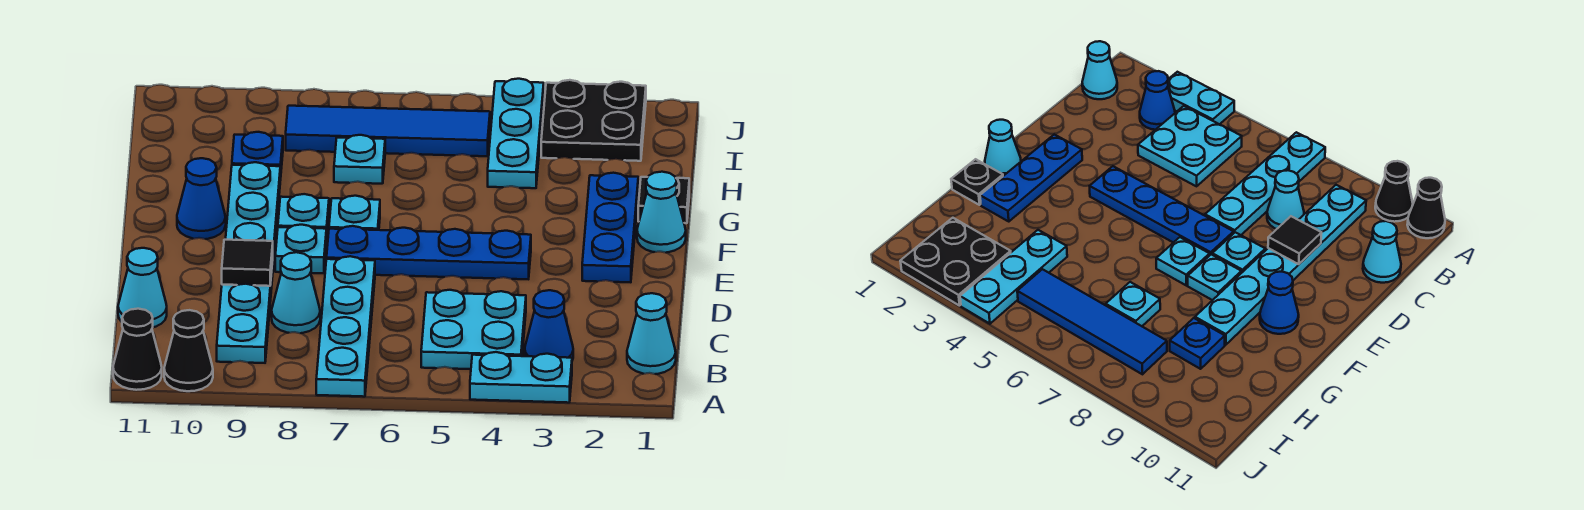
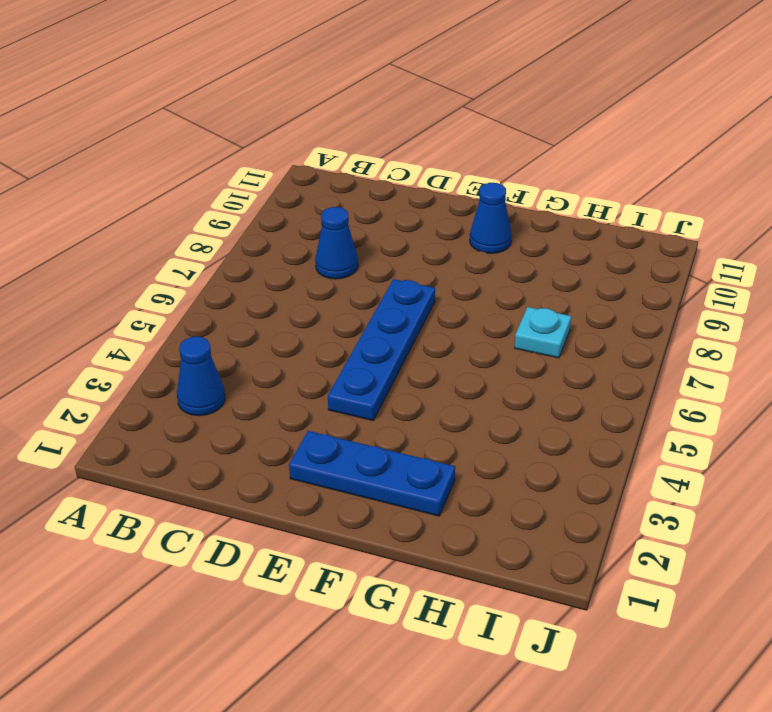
blue cone C8 level 1 -> cyan cone C8 level 1
none -> cyan plate A3:A4 level 1
none -> cyan plate A7:D7 level 1
none -> black cone A10 level 1

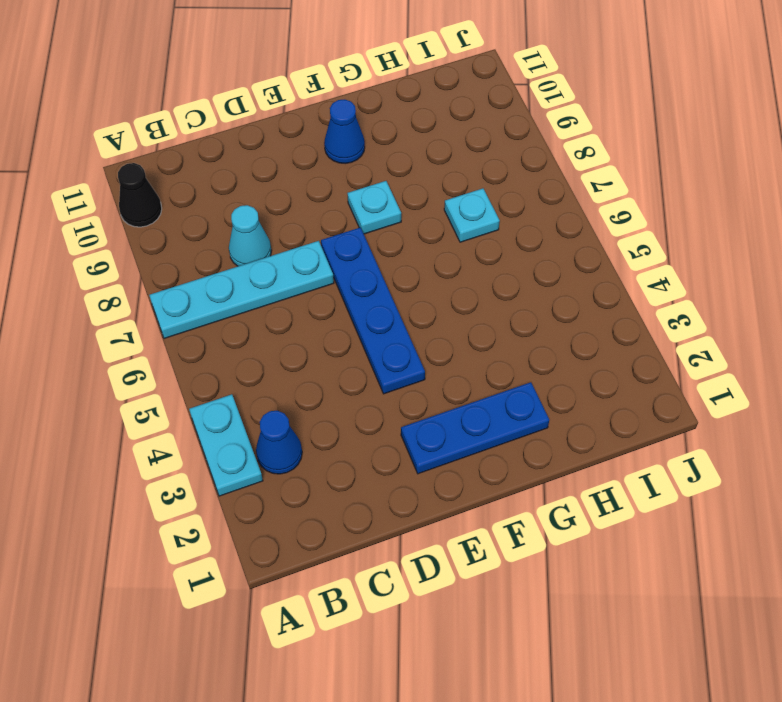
none -> black cone A11 level 1
none -> cyan cone B1 level 1
none -> cyan plate B4:C5 level 1

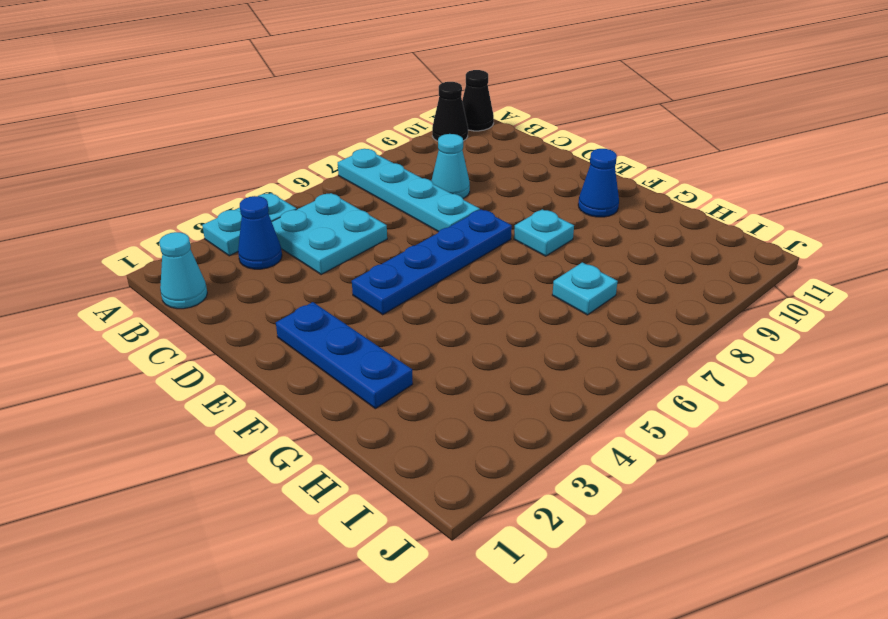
none -> cyan plate B9:G9 level 1
none -> cyan cone C11 level 1
none -> cyan plate E8 level 1

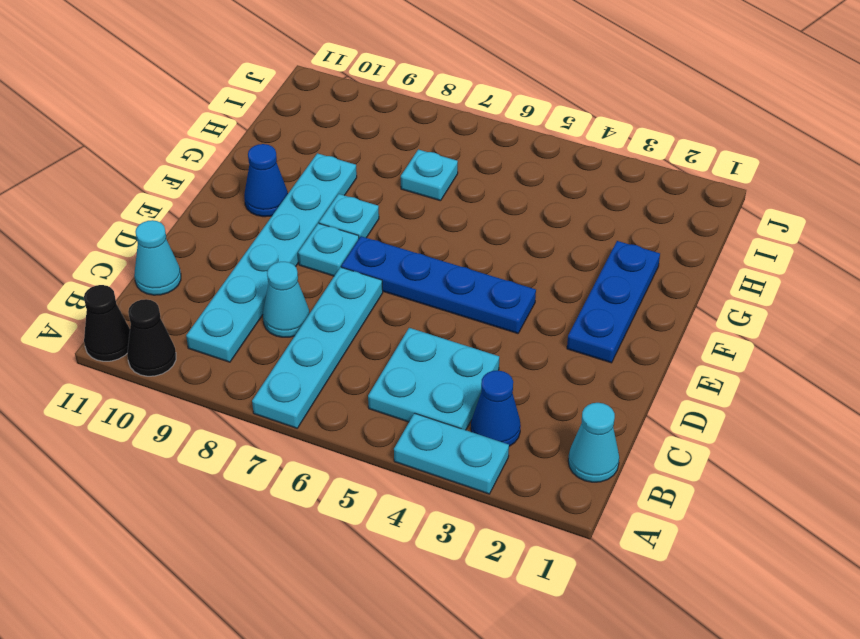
none -> cyan cone F1 level 1
none -> cyan plate F7 level 1
none -> black plate G1 level 1

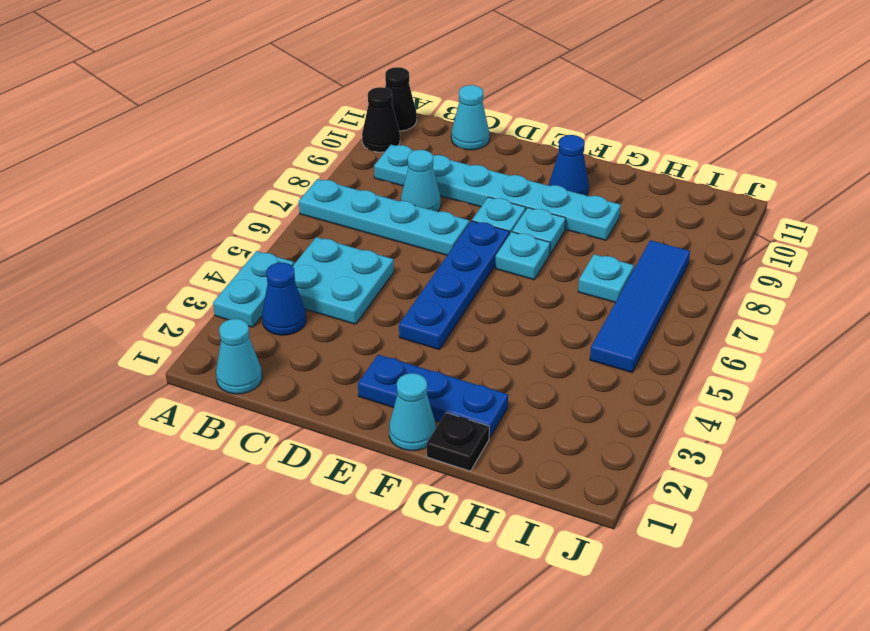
none -> cyan plate H4:J4 level 1
none -> blue plate H9 level 1
none -> black plate I2:J3 level 1

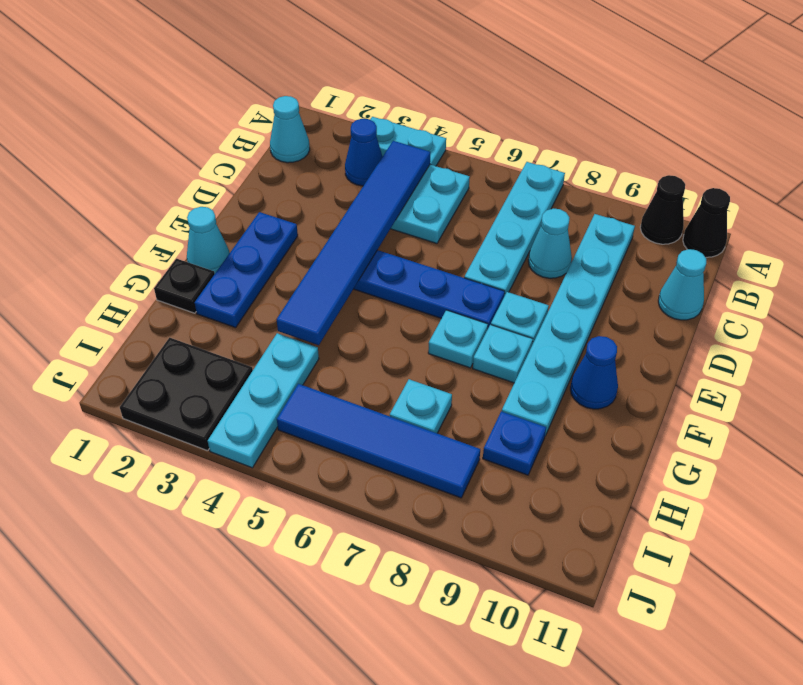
blue tile B4:G4 level 2 -> none
none -> black tile D9 level 2

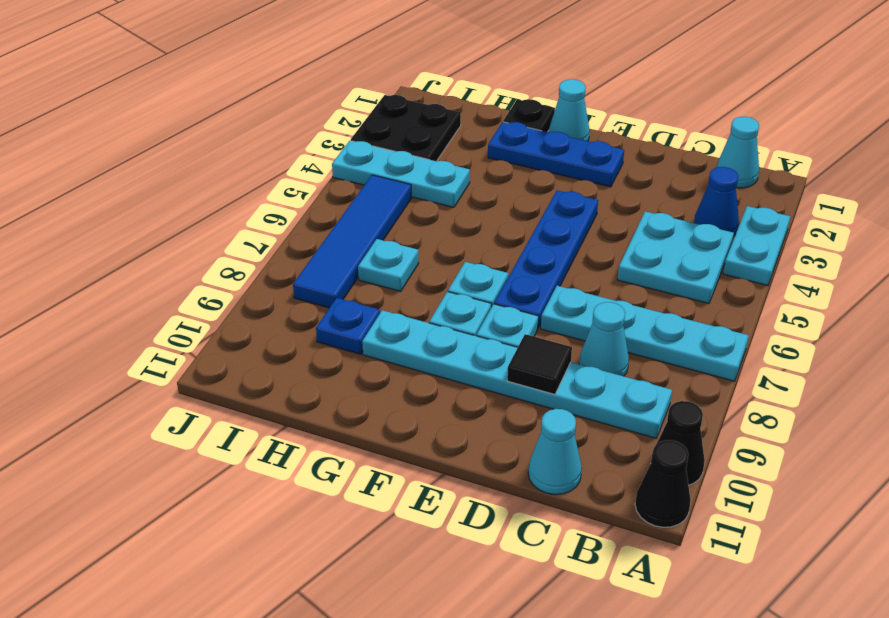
none -> blue cone F10 level 1

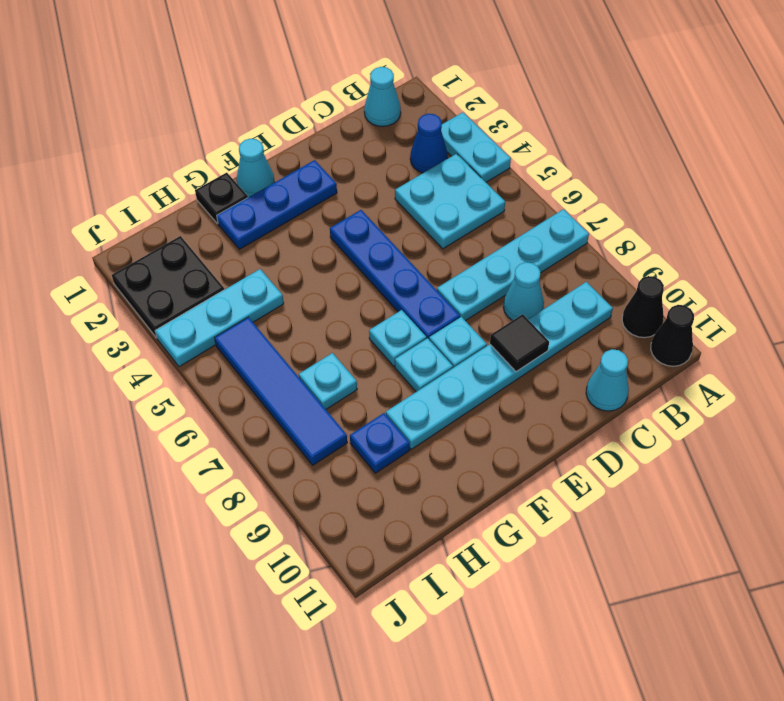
none -> blue cone F10 level 1

